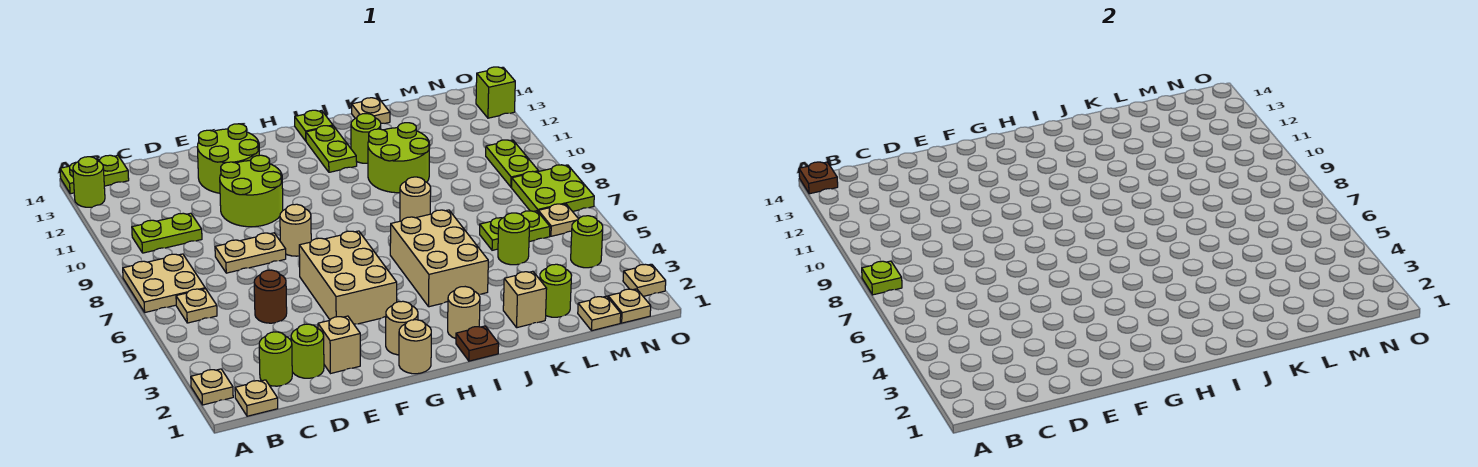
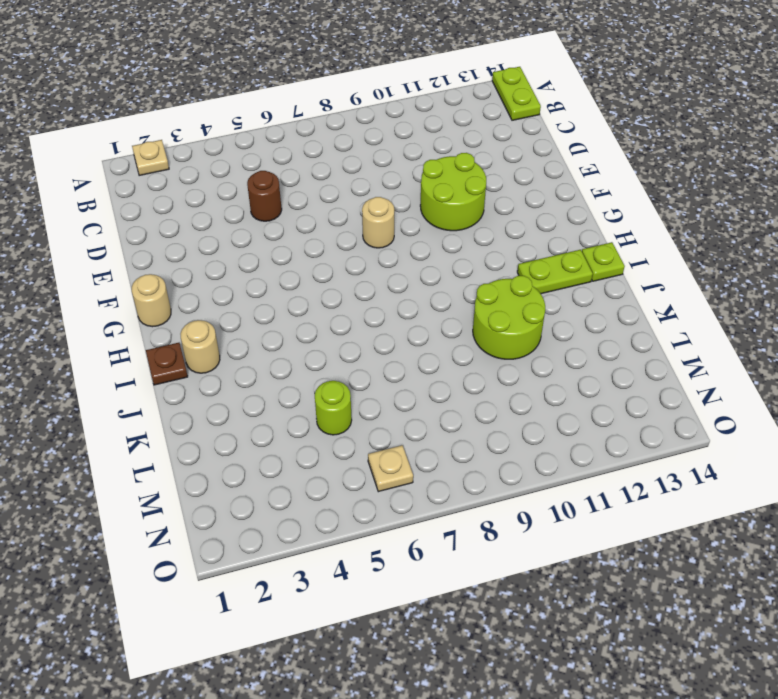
none -> tan plate A7:B8 level 1
none -> lime round brick A13 level 1
none -> tan plate B1 level 1
none -> tan plate B6 level 1

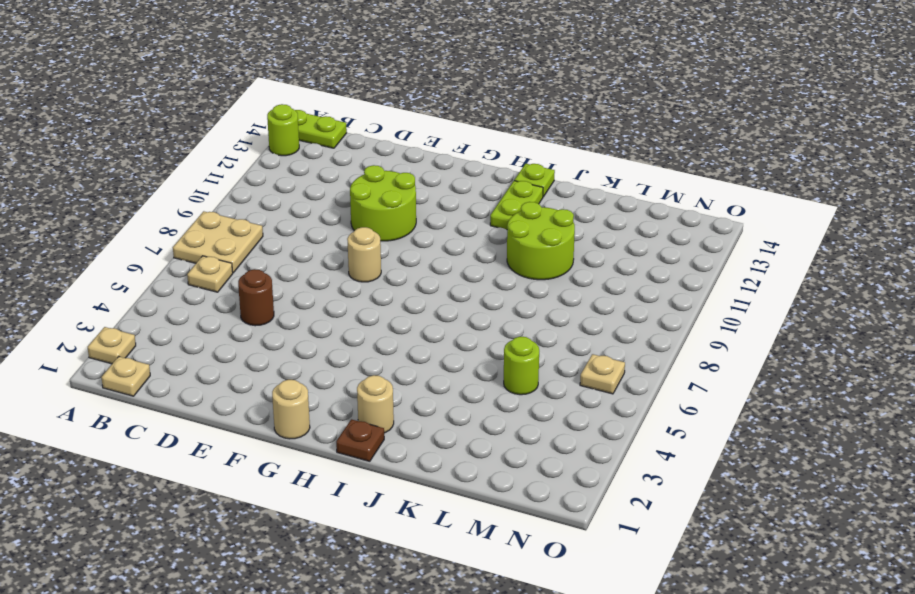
none -> lime plate B10:C10 level 1
none -> lime round brick C2 level 1
none -> lime round brick D2 level 1
none -> tan plate D8:E8 level 1

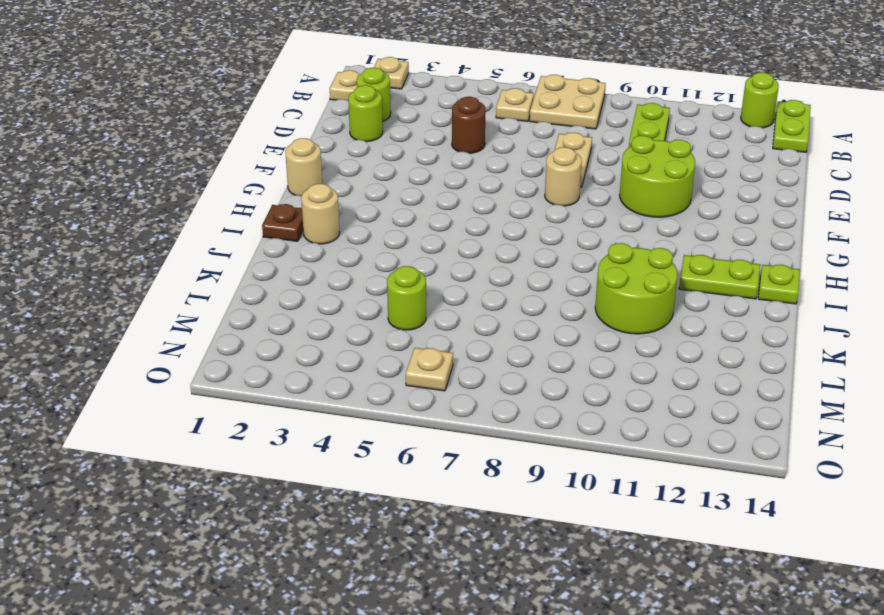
none -> tan brick E2 level 1
none -> lime round brick E12:F13 level 1
none -> tan brick F4:G6 level 1
none -> tan round brick G2 level 1

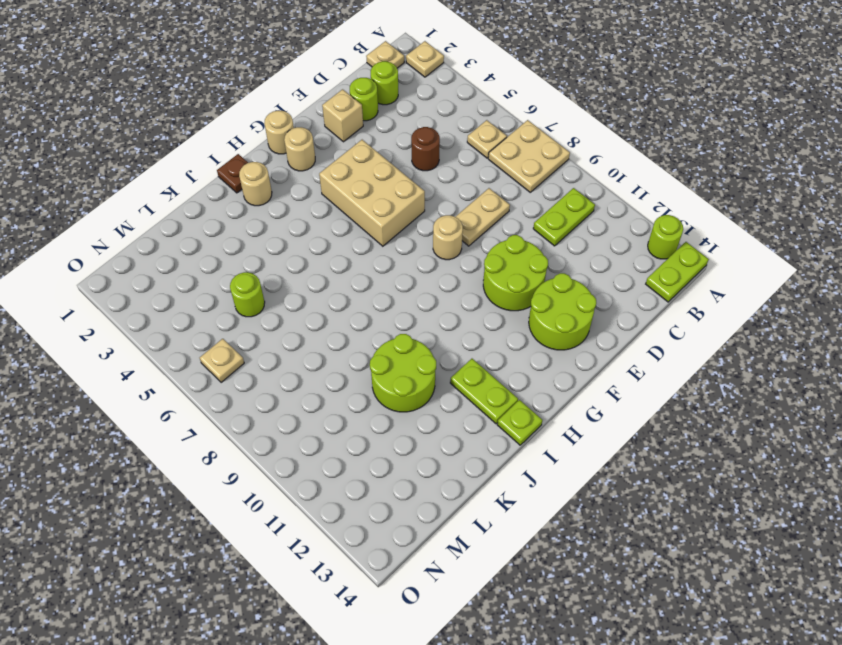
none -> tan brick I4:J6 level 1
none -> tan round brick J8 level 1
none -> lime round brick J12 level 1
none -> tan brick K2 level 1

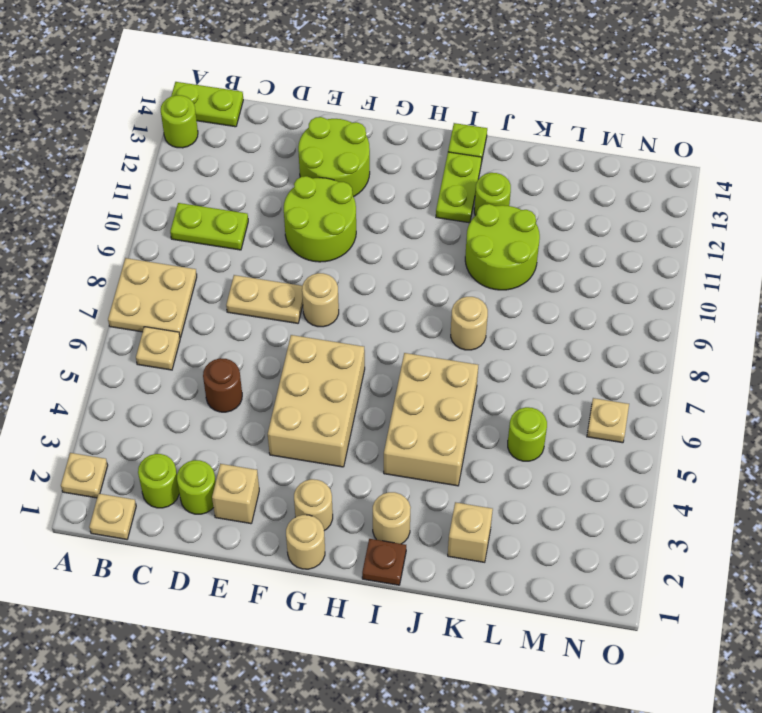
none -> tan plate K14 level 1
none -> lime round brick L2 level 1
none -> lime plate L6:M6 level 1
none -> tan plate M1 level 1

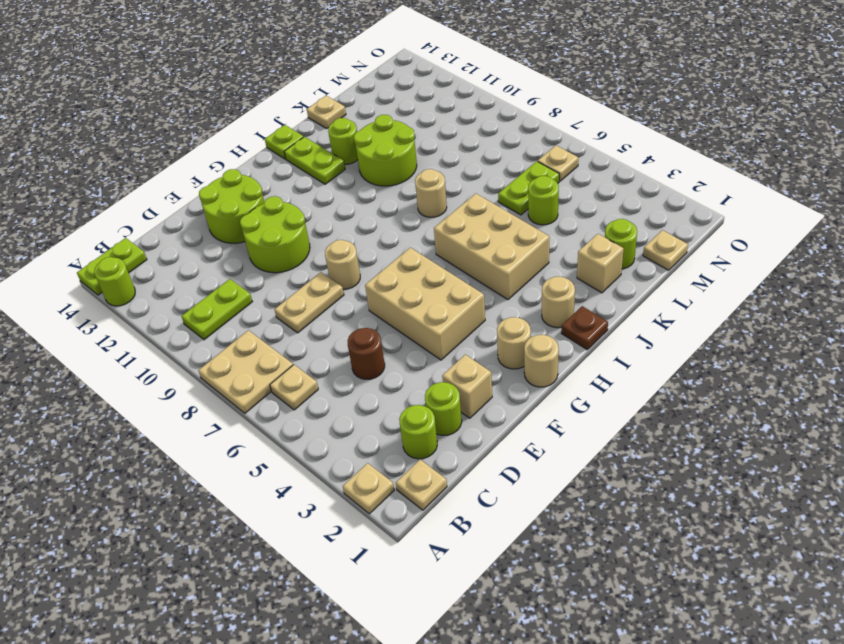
none -> tan plate N1 level 1
none -> lime round brick N4 level 1
none -> lime plate N7:O8 level 1
none -> lime plate N9:N10 level 1

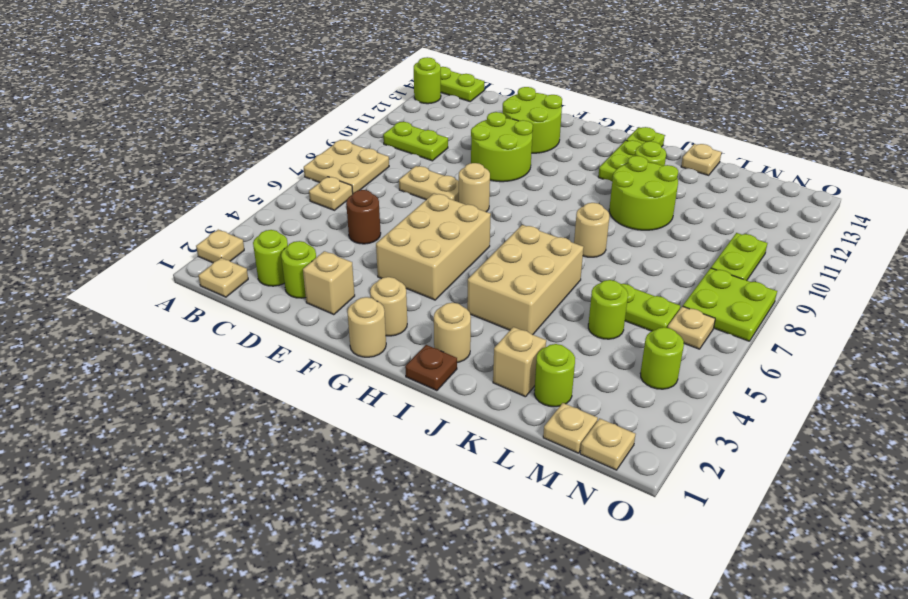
none -> tan plate O2 level 1
none -> lime brick O13 level 1
none -> lime plate A8 level 2
none -> brown plate A14 level 2

